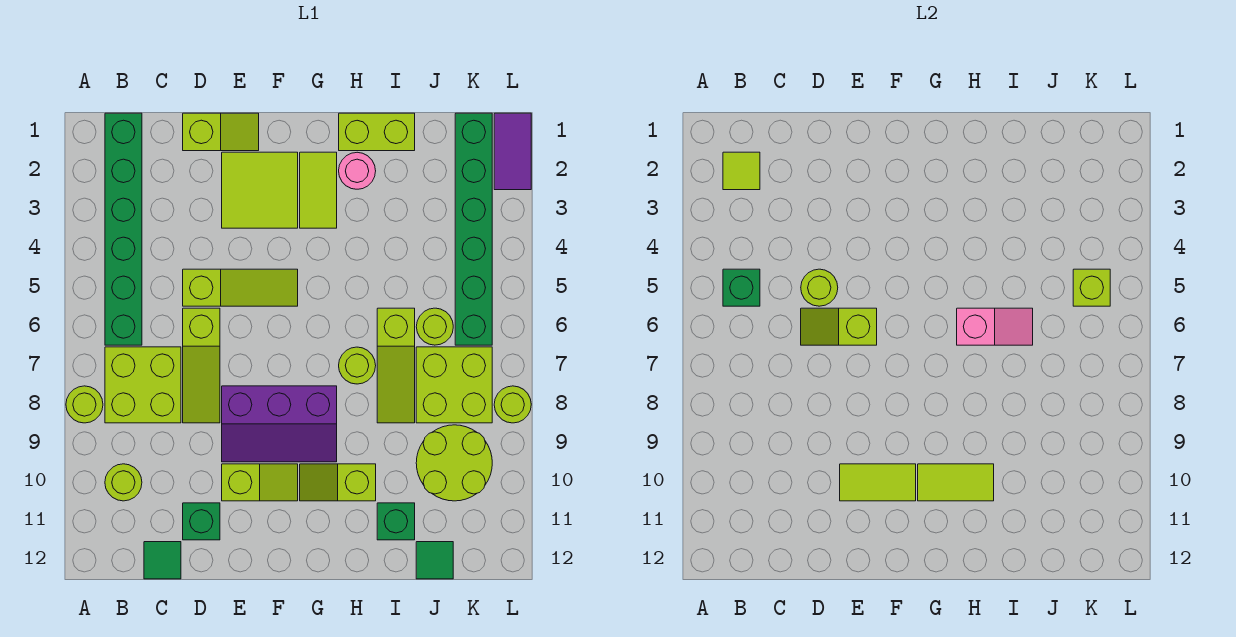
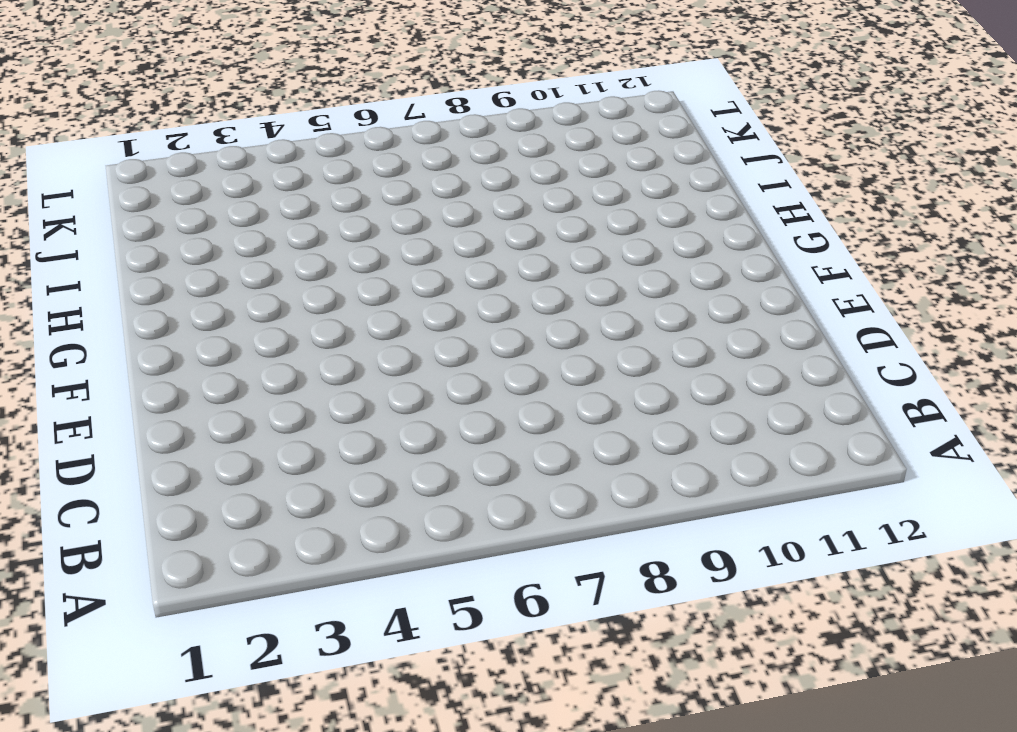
none -> lime round brick A8 level 1
none -> green brick B1:B6 level 1
none -> lime brick B7:C8 level 1
none -> lime round brick B10 level 1

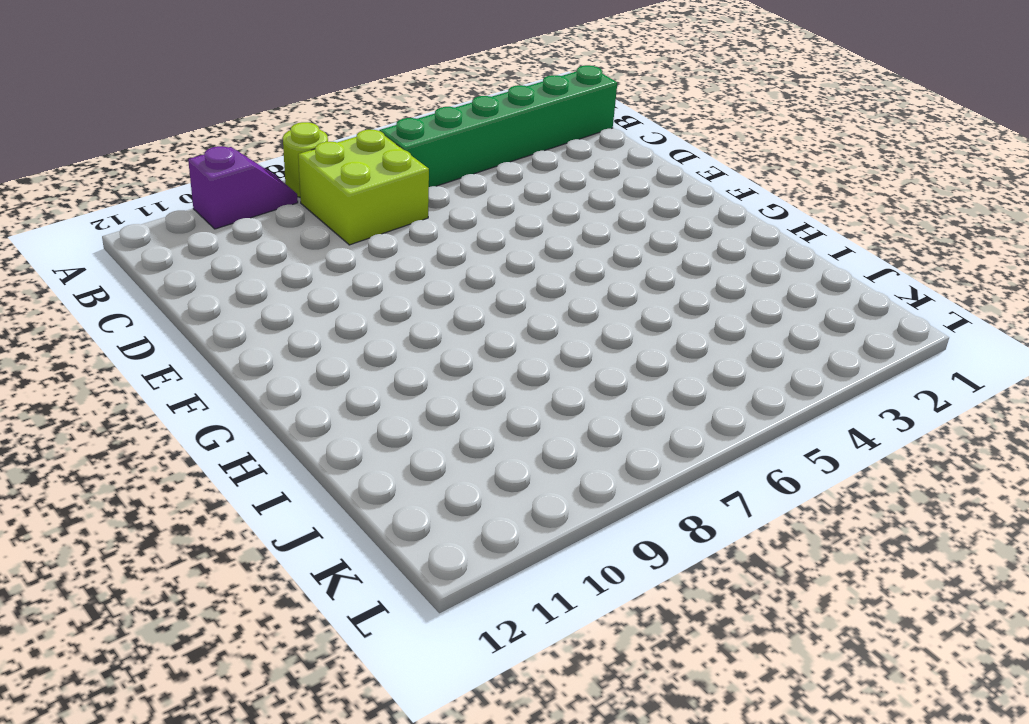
purple slope A9:A10 level 1 top 10 -> none
none -> lime round brick B10 level 1
none -> green tile C12 level 1
none -> lime slope D1:E1 level 1 top D
none -> lime slope D5:F5 level 1 top D

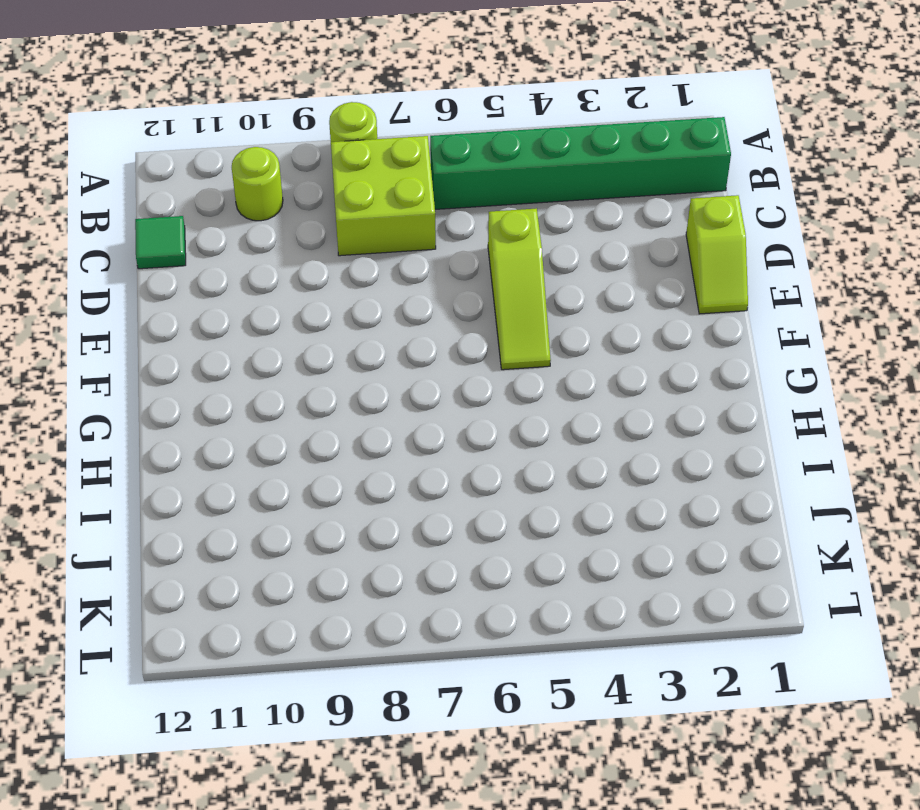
none -> lime slope D6:D8 level 1 top 6
none -> green brick D11 level 1
none -> lime tile E2:F3 level 1
none -> purple slope E8:G9 level 1 top 8

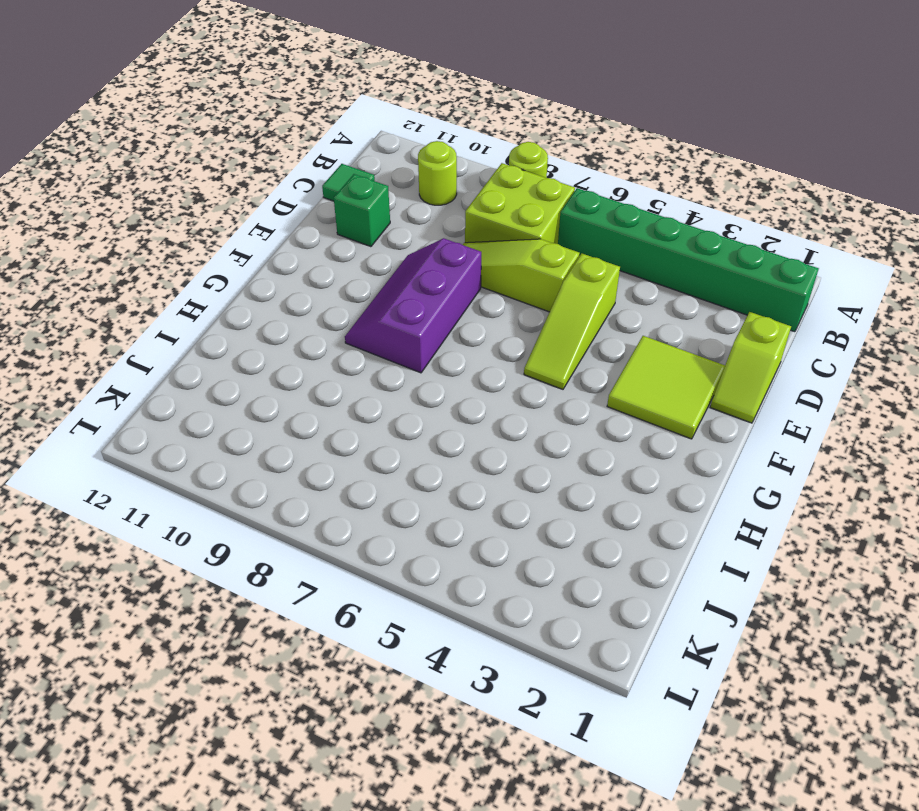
none -> lime slope E10:F10 level 1 top E
none -> lime tile G2:G3 level 1
none -> lime slope G10:H10 level 1 top H
none -> lime brick H1:I1 level 1

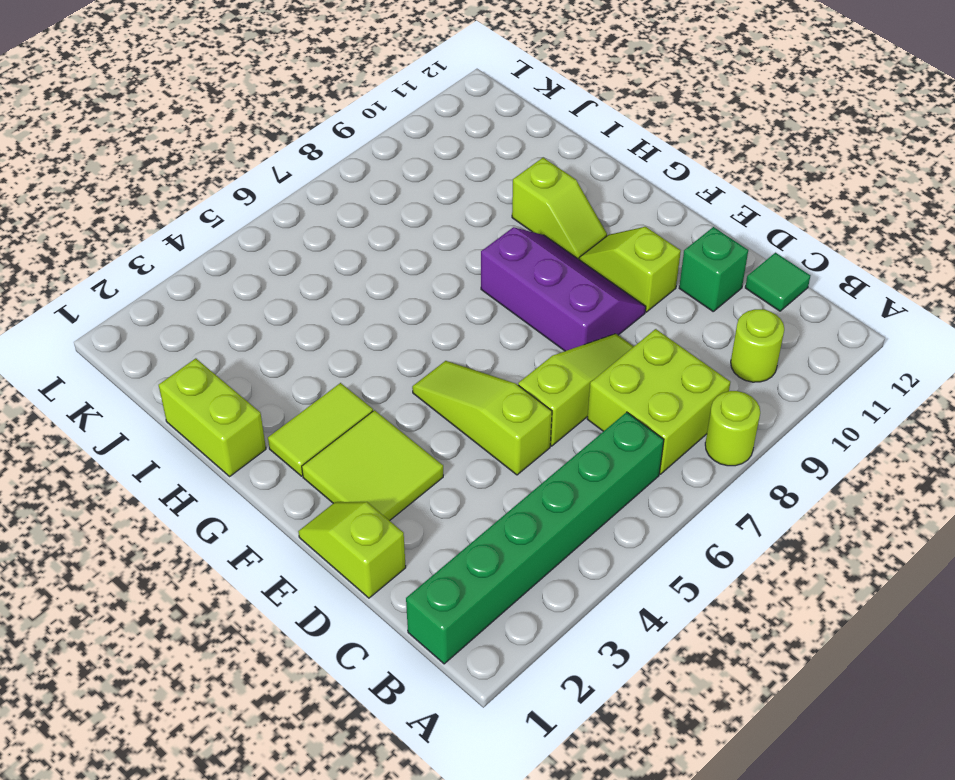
none -> pink round brick H2 level 1
none -> lime round brick H7 level 1
none -> lime slope I6:I8 level 1 top 6
none -> green brick I11 level 1

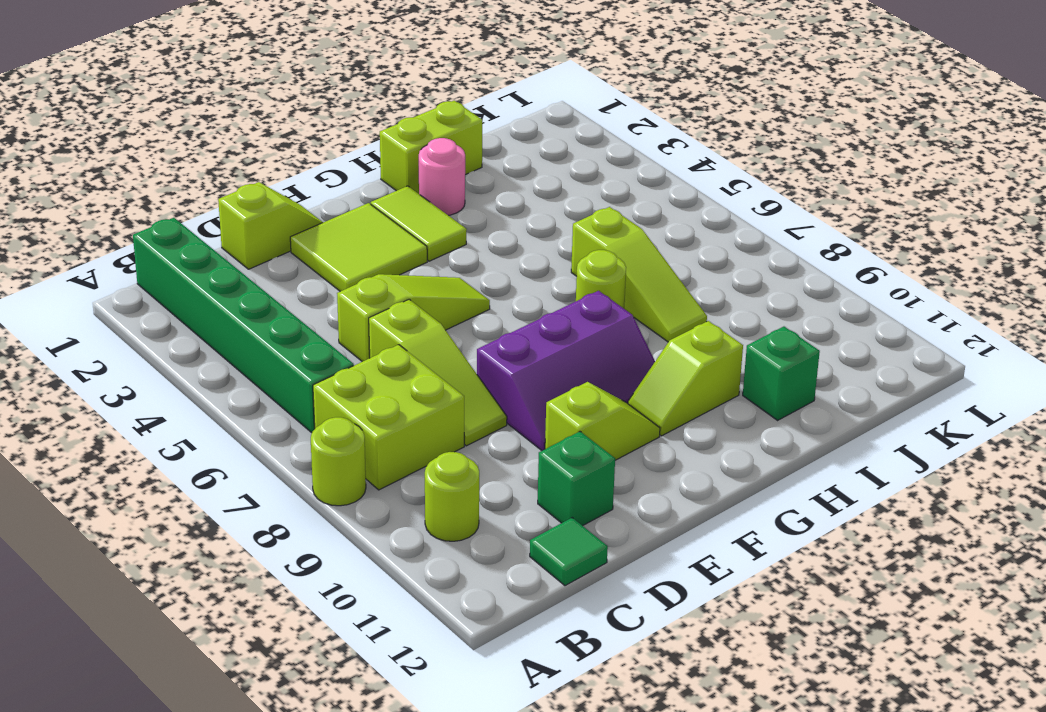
none -> lime round brick J6 level 1
none -> lime brick J7:K8 level 1
none -> lime round brick J9:K10 level 1
none -> green tile J12 level 1

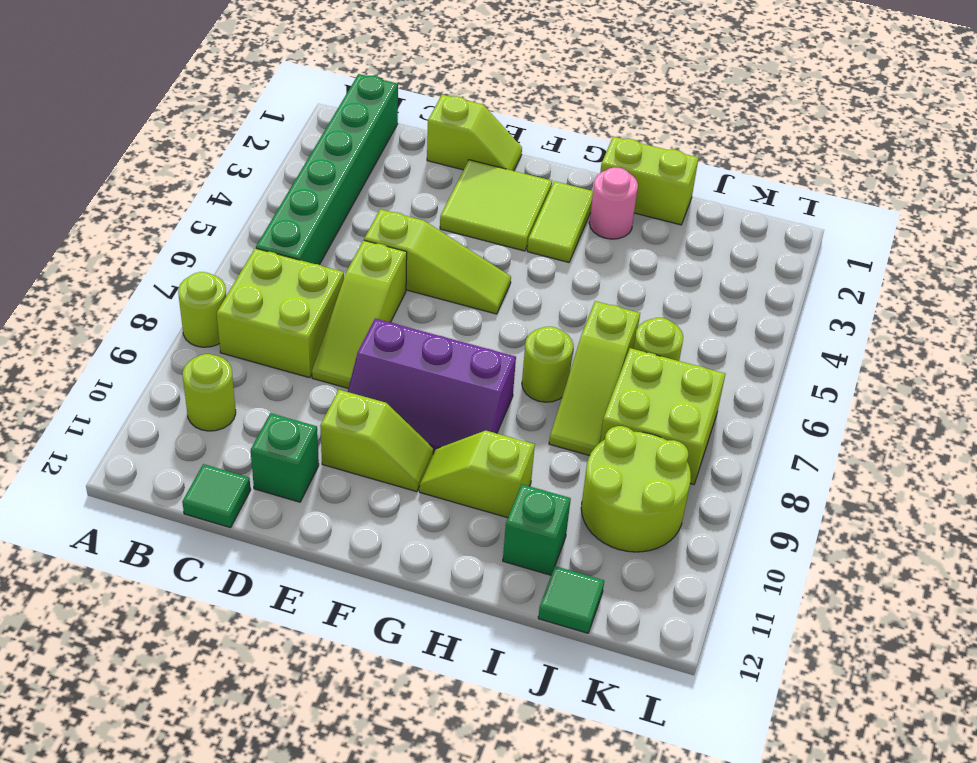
none -> green brick K1:K6 level 1
none -> purple tile L1:L2 level 1
none -> lime round brick L8 level 1
none -> lime tile B2 level 2

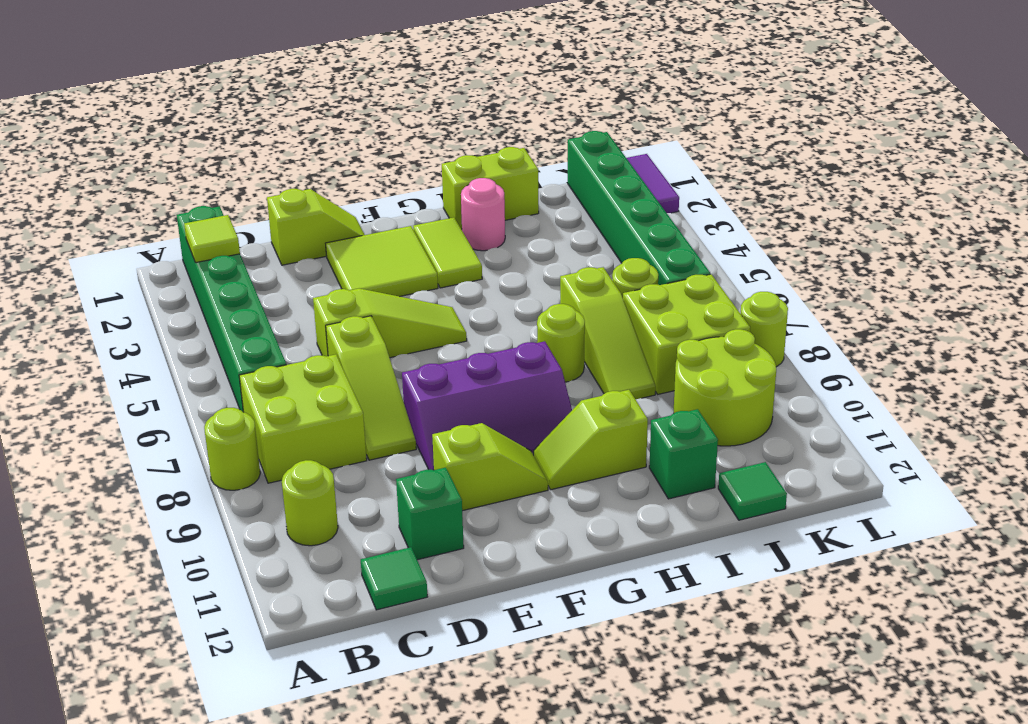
none -> green brick B5 level 2
none -> lime round brick D5 level 2
none -> lime slope D6:E6 level 2 top E
none -> lime tile E10:F10 level 2

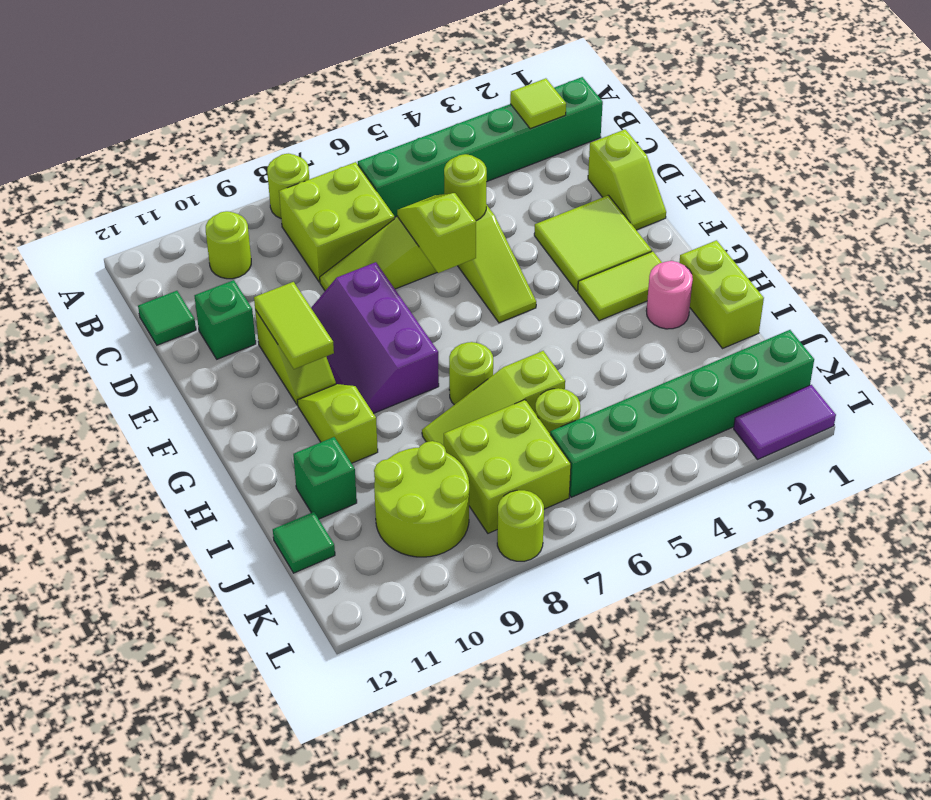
none -> green brick B5 level 2
none -> lime tile G10:H10 level 2
none -> pink slope H6:I6 level 2 top H
none -> lime brick K5 level 2

